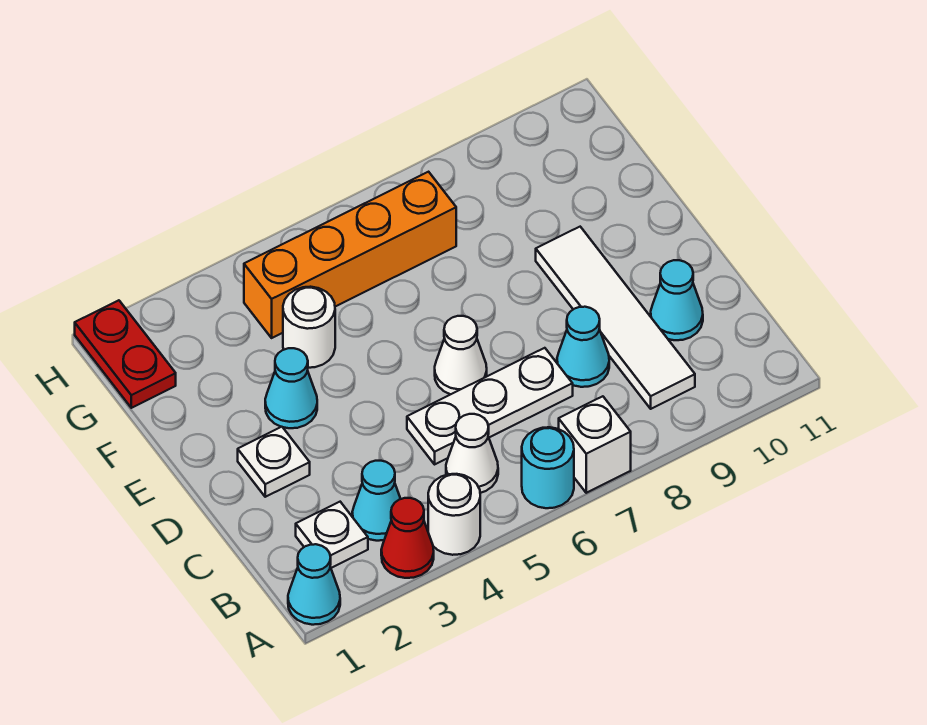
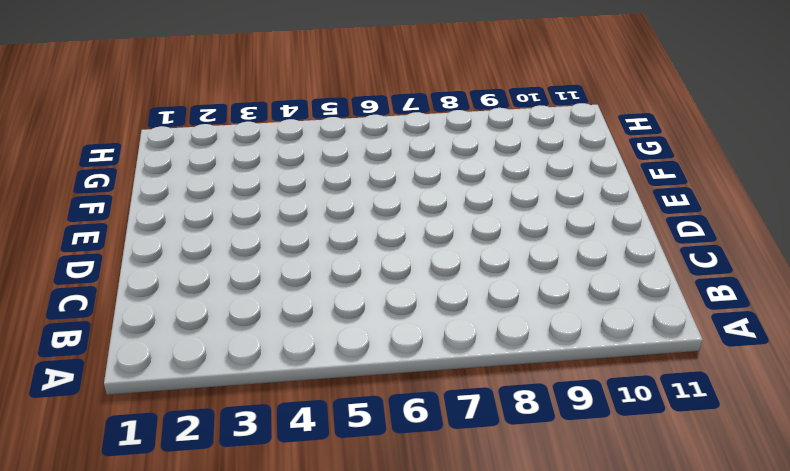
none -> cyan cone A1 level 1
none -> red cone A3 level 1
none -> white round brick A4 level 1

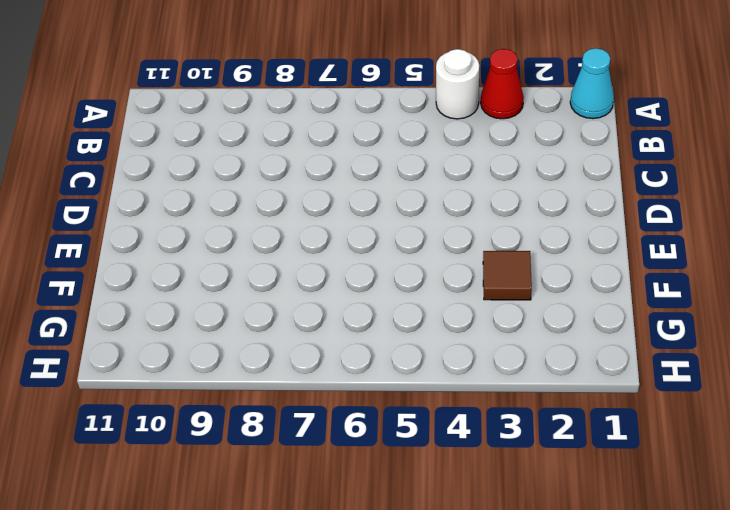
brown tile F3 level 1 -> none
none -> cyan round brick A6 level 1
none -> white brick A7 level 1
none -> white plate B2 level 1

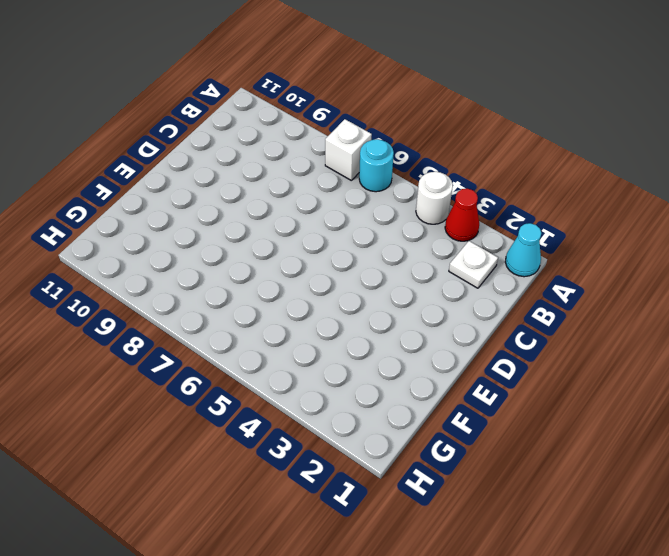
none -> cyan cone B3 level 1
none -> white cone B5 level 1
none -> white tile B9:E9 level 1

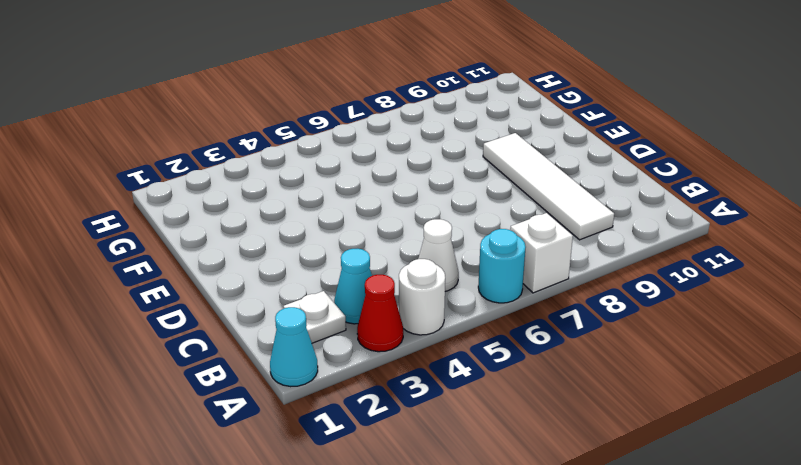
none -> white plate C5:C7 level 1
none -> cyan cone C8 level 1
none -> cyan cone C10 level 1

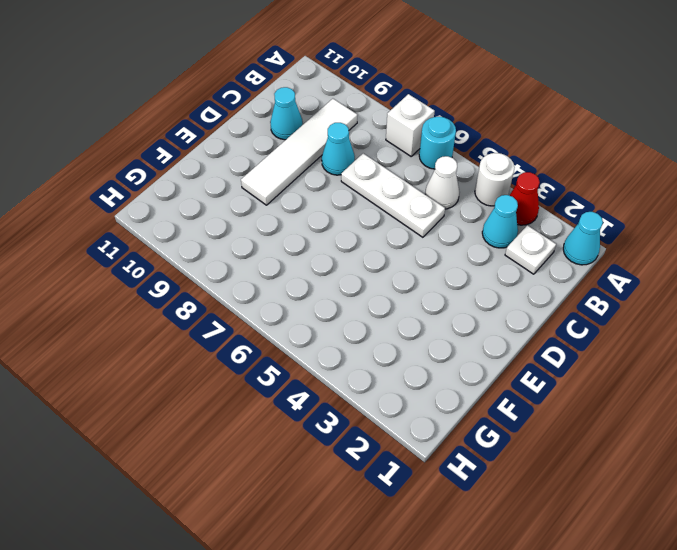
none -> white plate D2 level 1
none -> white cone D6 level 1
none -> cyan cone E3 level 1

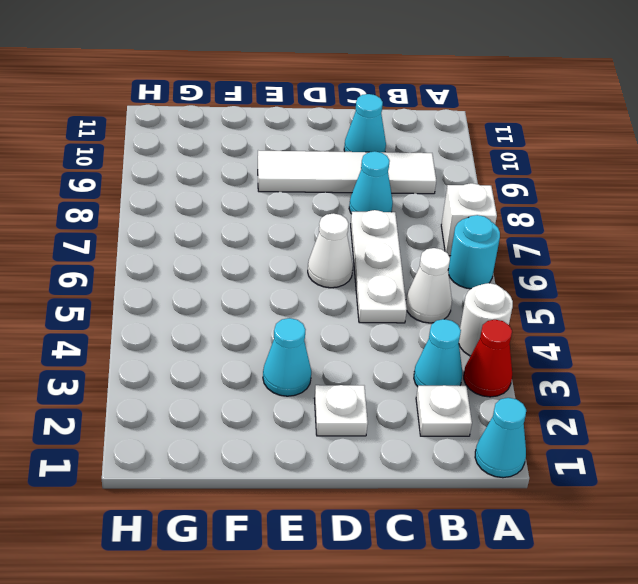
none -> white round brick F4 level 1
none -> red plate G1:H1 level 1
none -> orange brick G4:G7 level 1

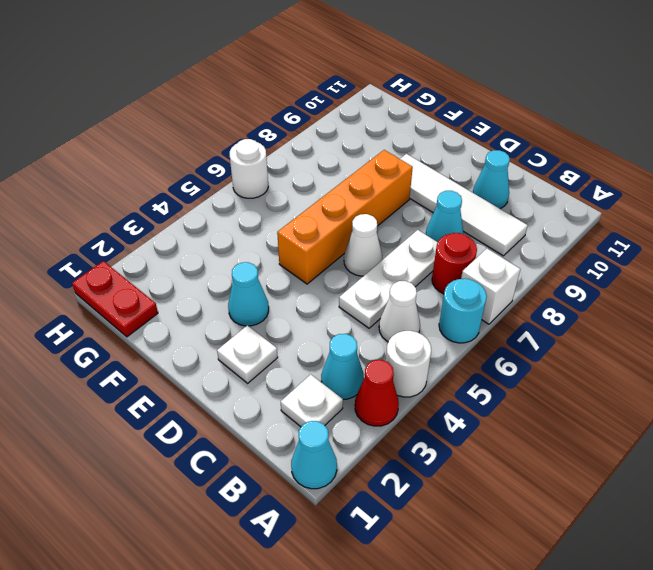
red round brick B7 level 1 -> none
orange brick E5:E8 level 1 -> orange brick G4:G7 level 1
white round brick H6 level 1 -> white round brick F4 level 1

